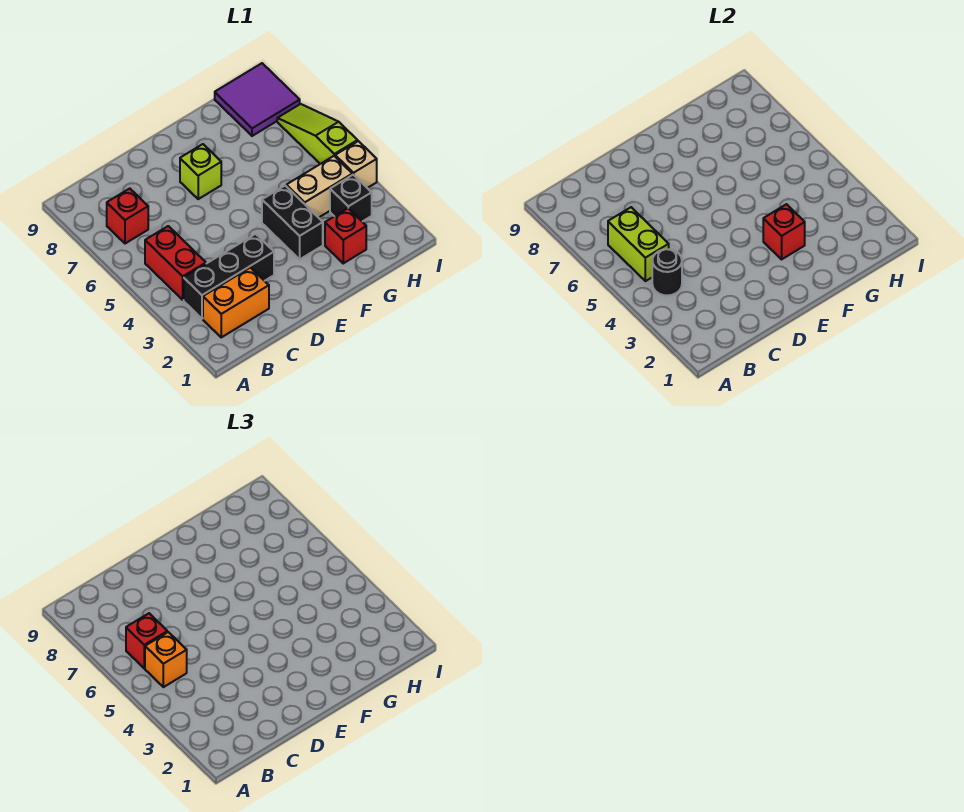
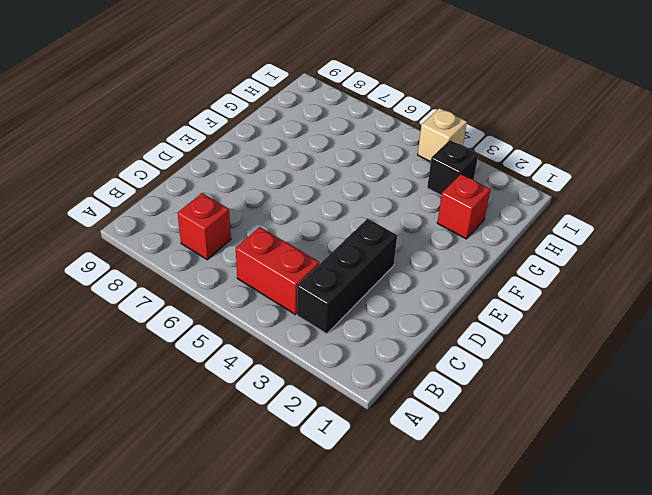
none -> orange brick B2:C2 level 1
none -> lime brick E7 level 1
none -> black brick F3:F4 level 1

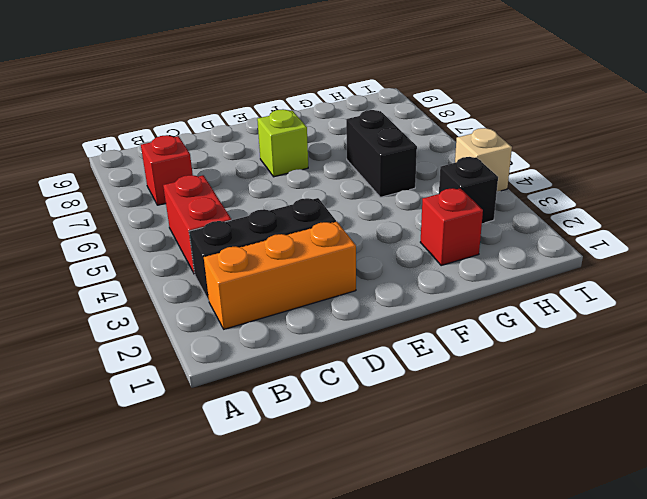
orange brick B2:D2 level 1 -> orange brick B2:C2 level 1
black brick G5:G6 level 1 -> black brick F3:F4 level 1
none -> tan brick G4:H4 level 1
none -> purple tile H8:I9 level 1
none -> lime slope I5:I7 level 1 top 5

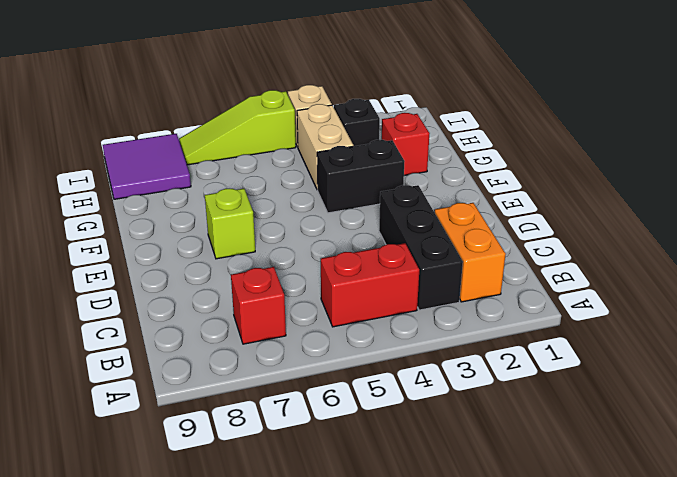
none -> black round brick B4 level 2
none -> lime brick B5:B6 level 2
none -> red brick F3 level 2

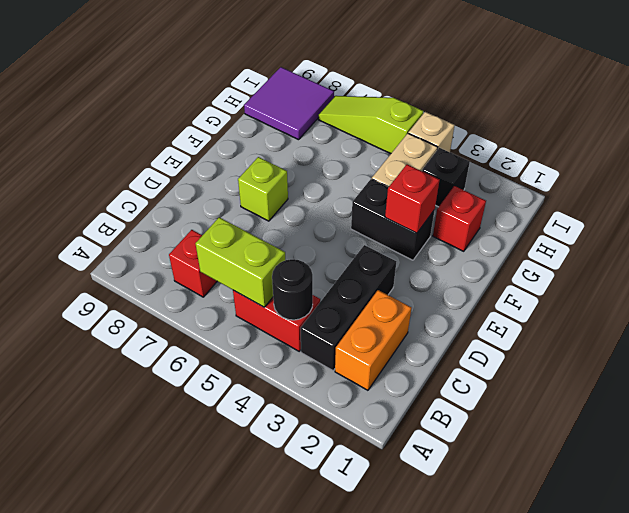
none -> orange brick B5 level 3
none -> red brick B6 level 3

